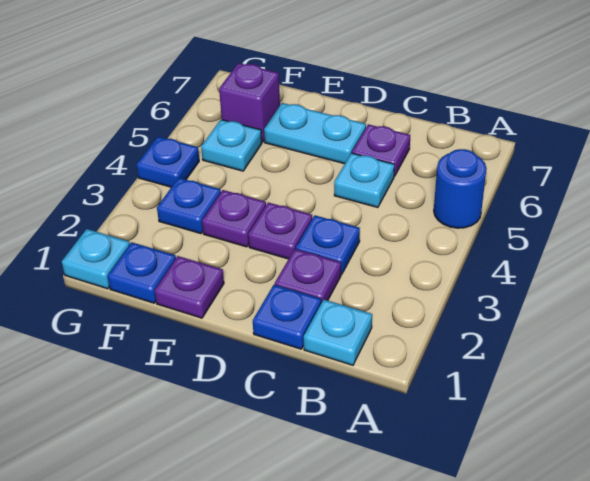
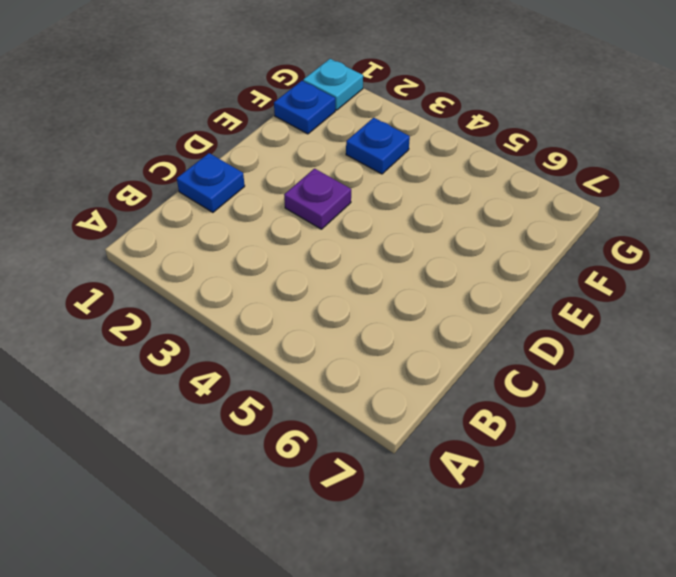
none -> blue round brick A5 level 1
none -> cyan plate B1 level 1
none -> purple plate C2 level 1

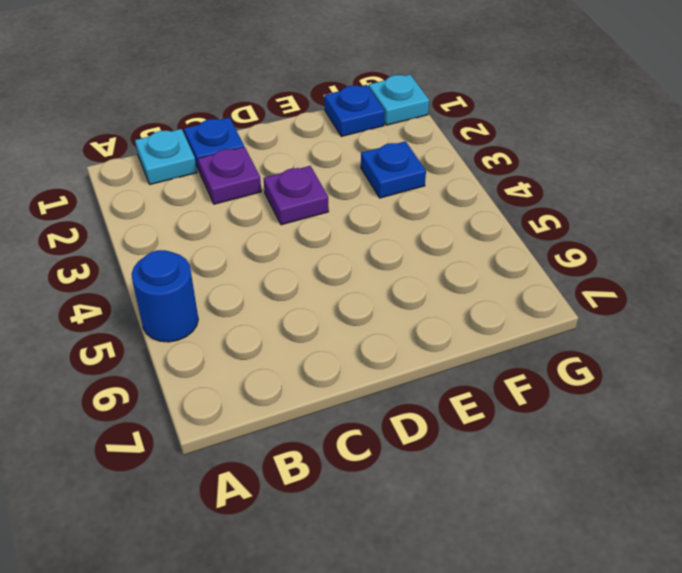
none -> blue plate C3 level 1
none -> cyan plate C5 level 1
none -> purple plate C6 level 1

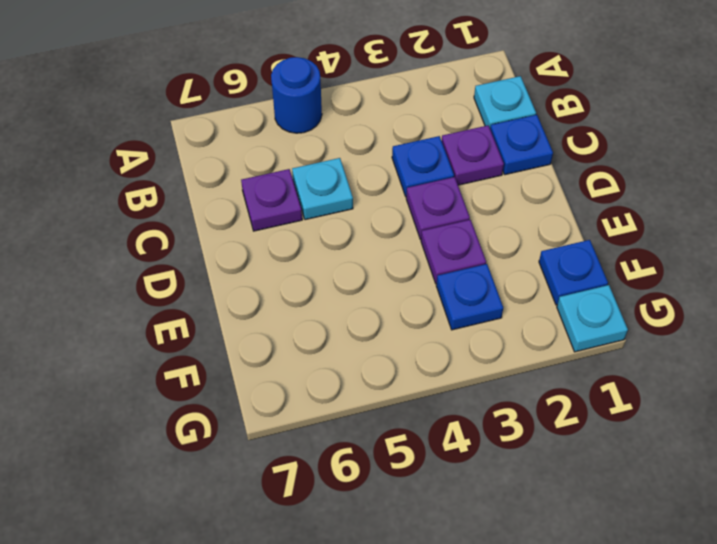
none -> cyan plate D6:E6 level 1
none -> purple plate E1 level 1
none -> cyan plate F5 level 1

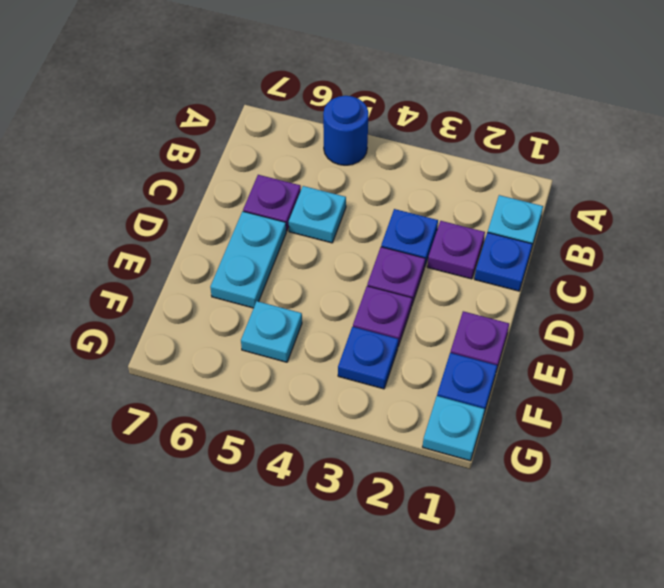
none -> purple brick F6 level 1
none -> blue plate G4 level 1

